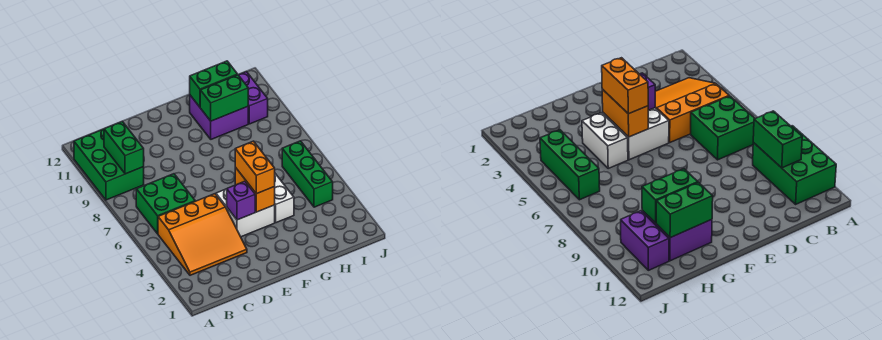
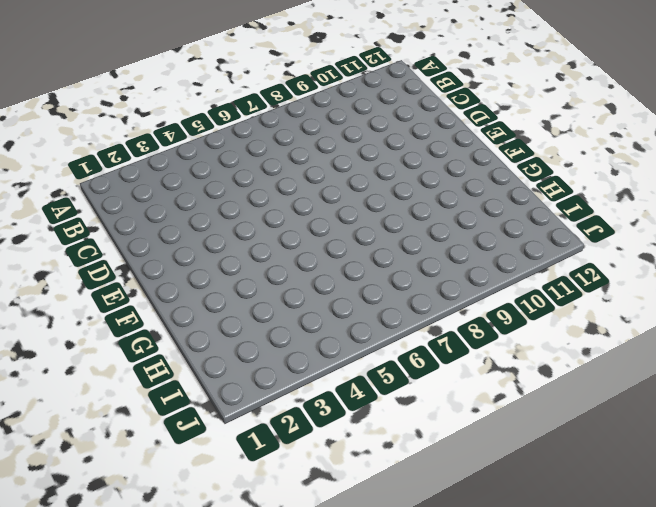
none -> green brick A9:B11 level 1
none -> orange slope B3:D5 level 1 top 5
none -> green brick B6:C7 level 1

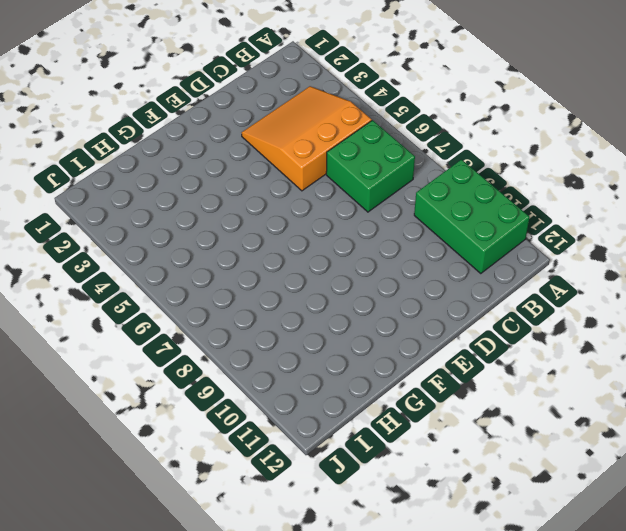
none -> white brick E4:F5 level 1
none -> white brick G4:G5 level 1
none -> purple brick G10:H11 level 1

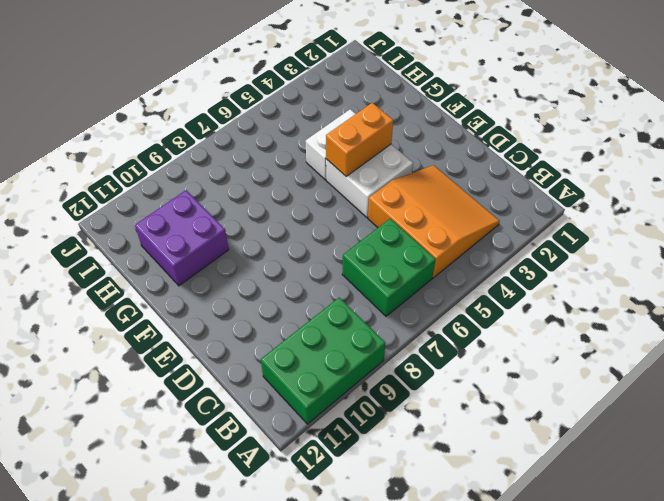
none -> green brick I4:I6 level 1
none -> purple brick I10:I11 level 1
none -> green brick B9:B10 level 2

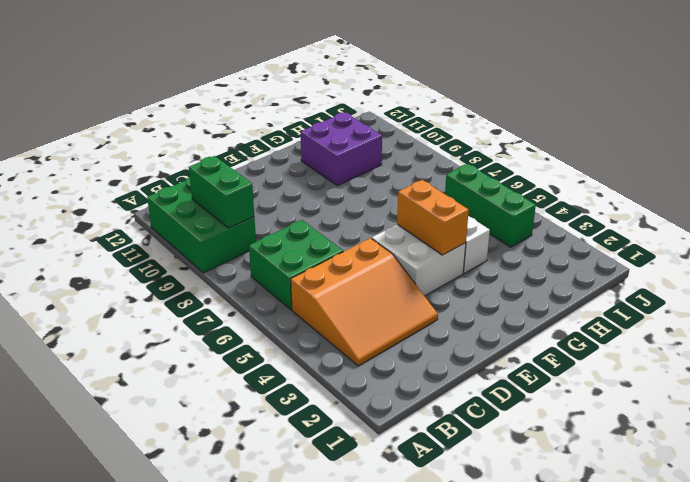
none -> purple brick I10:I11 level 1
none -> purple brick E4 level 2
none -> green brick G10:H10 level 2

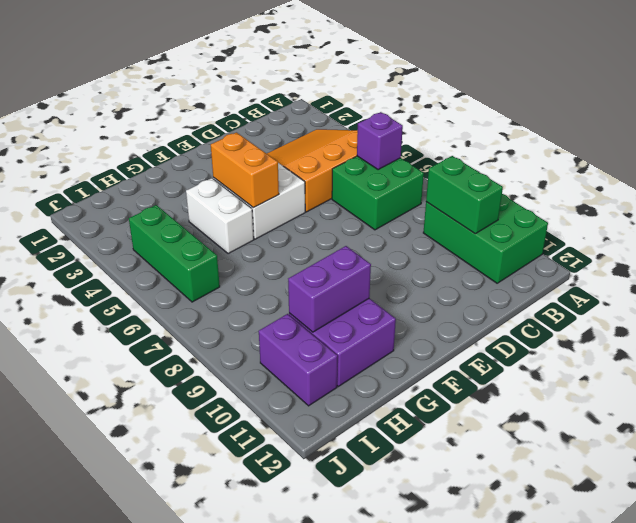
purple brick B6 level 2 -> purple brick E4 level 2
purple brick G10:H10 level 2 -> green brick G10:H10 level 2
none -> green brick G11:H11 level 2
none -> orange brick F4:F5 level 3

